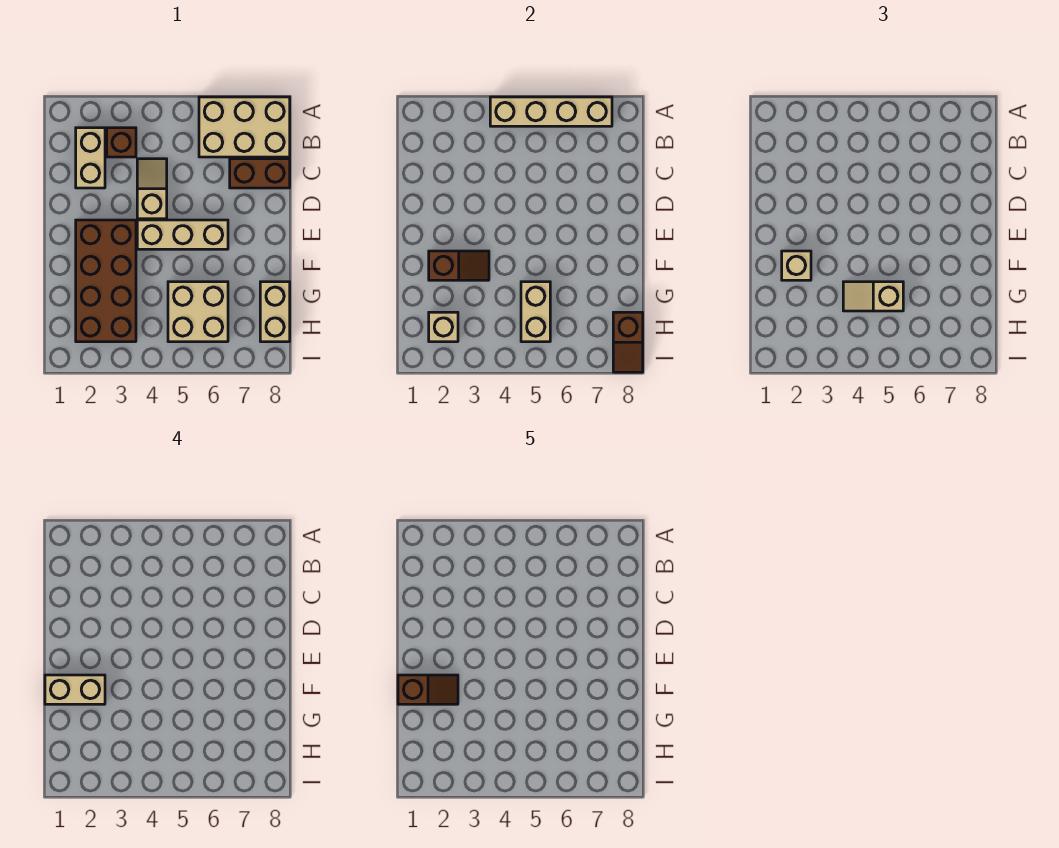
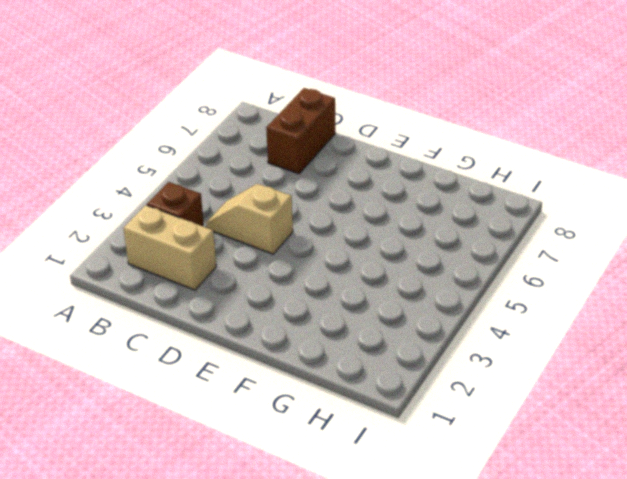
none -> tan brick A6:B8 level 1
none -> brown brick E2:H3 level 1
none -> tan brick E4:E6 level 1

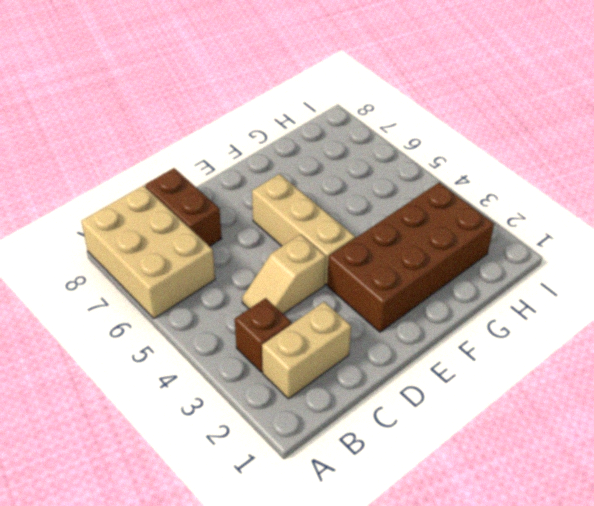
none -> tan brick G5:H6 level 1
none -> tan brick G8:H8 level 1
none -> tan brick A4:A7 level 2

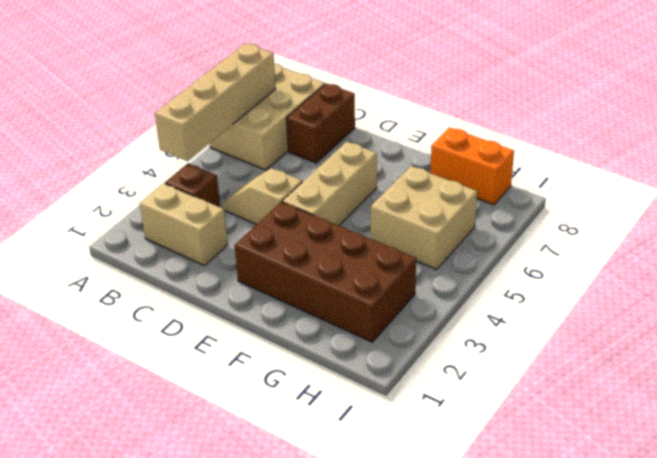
orange brick G8:H8 level 1 -> tan brick G8:H8 level 1
none -> brown slope F2:F3 level 2 top 2
none -> tan brick G5:H5 level 2
none -> tan brick H2 level 2

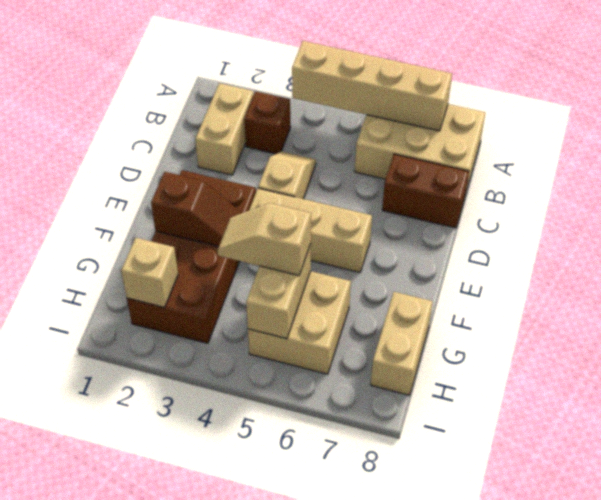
none -> brown slope H8:I8 level 2 top H
none -> tan brick F2 level 3
none -> tan brick F1:F2 level 4

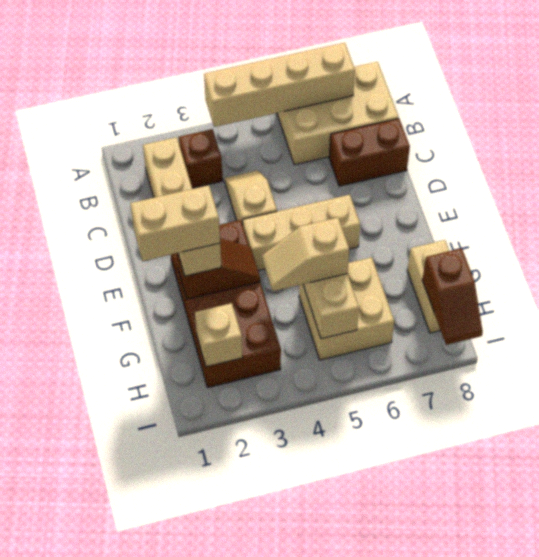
none -> brown slope F1:F2 level 5 top 1

